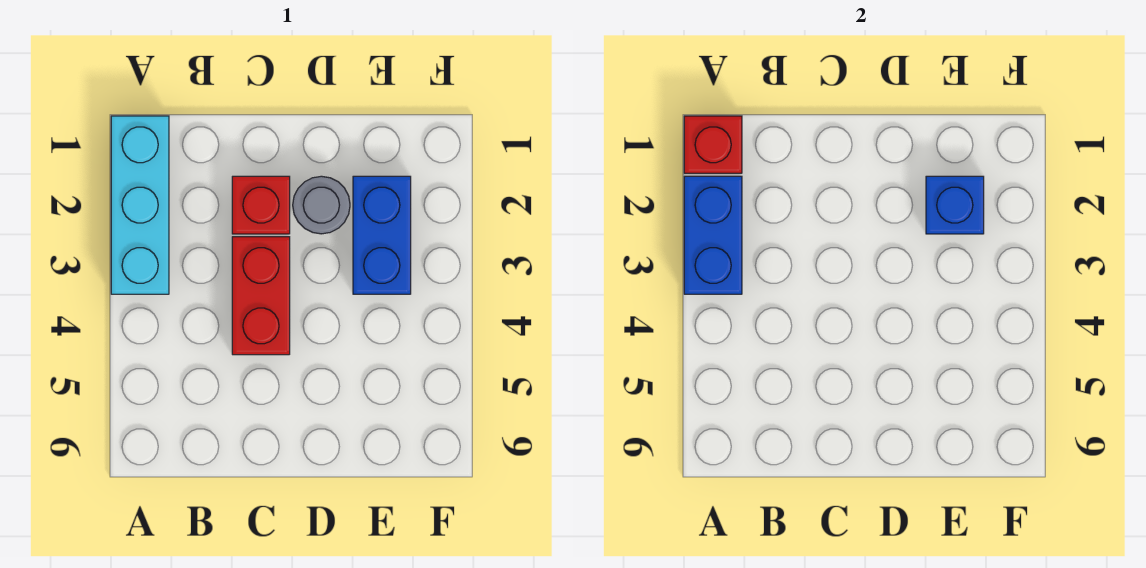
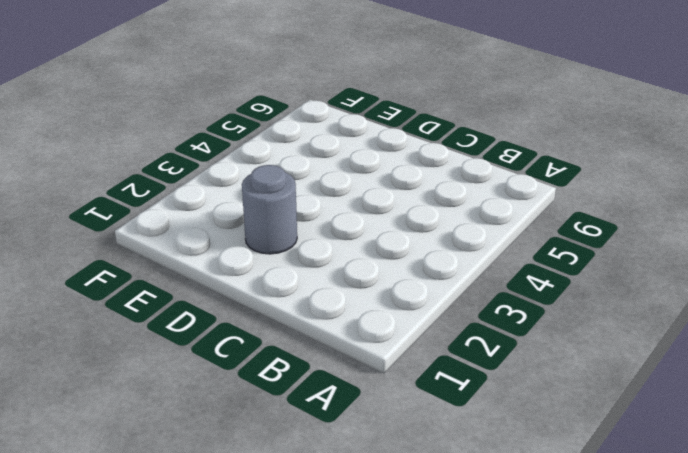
none -> cyan brick A1:A3 level 1
none -> red brick C2 level 1

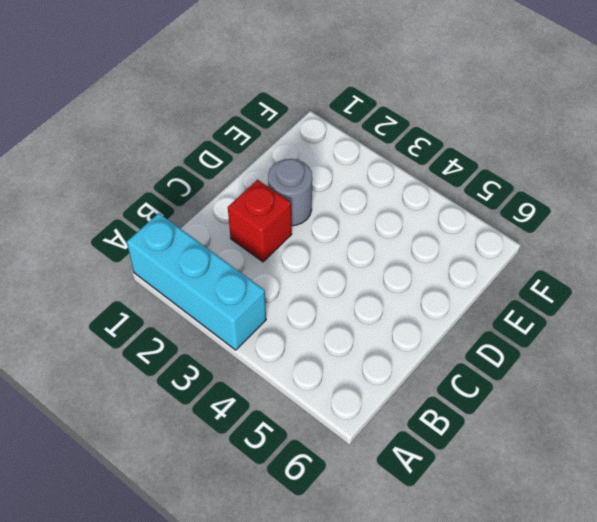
none -> red brick C3:C4 level 1
none -> blue brick E2:E3 level 1

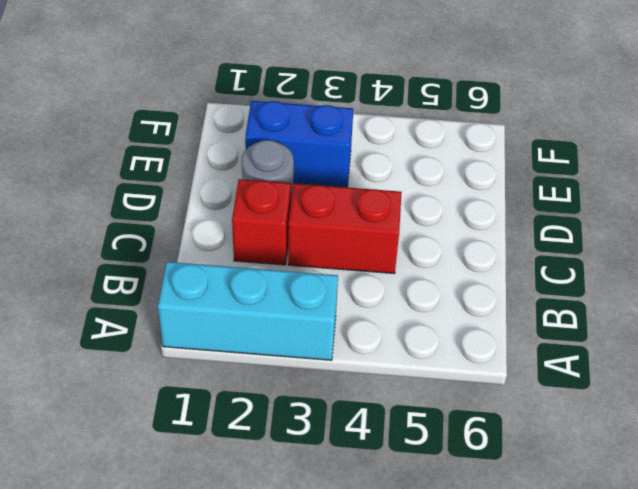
none -> red brick A1 level 2
none -> blue brick A2:A3 level 2

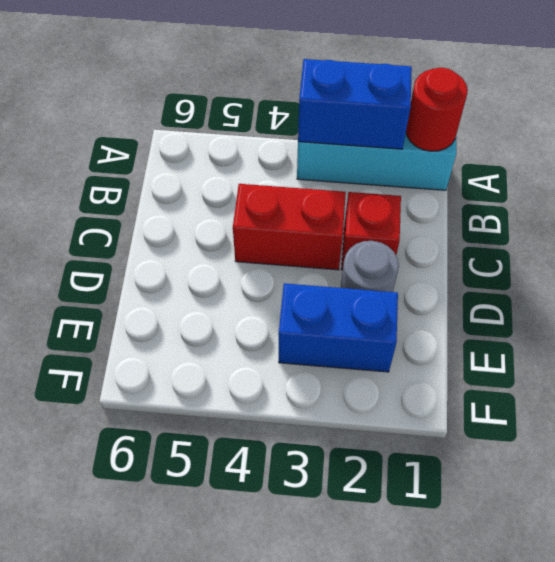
red round brick A1 level 2 -> red brick A1 level 2
none -> blue brick E2 level 2

